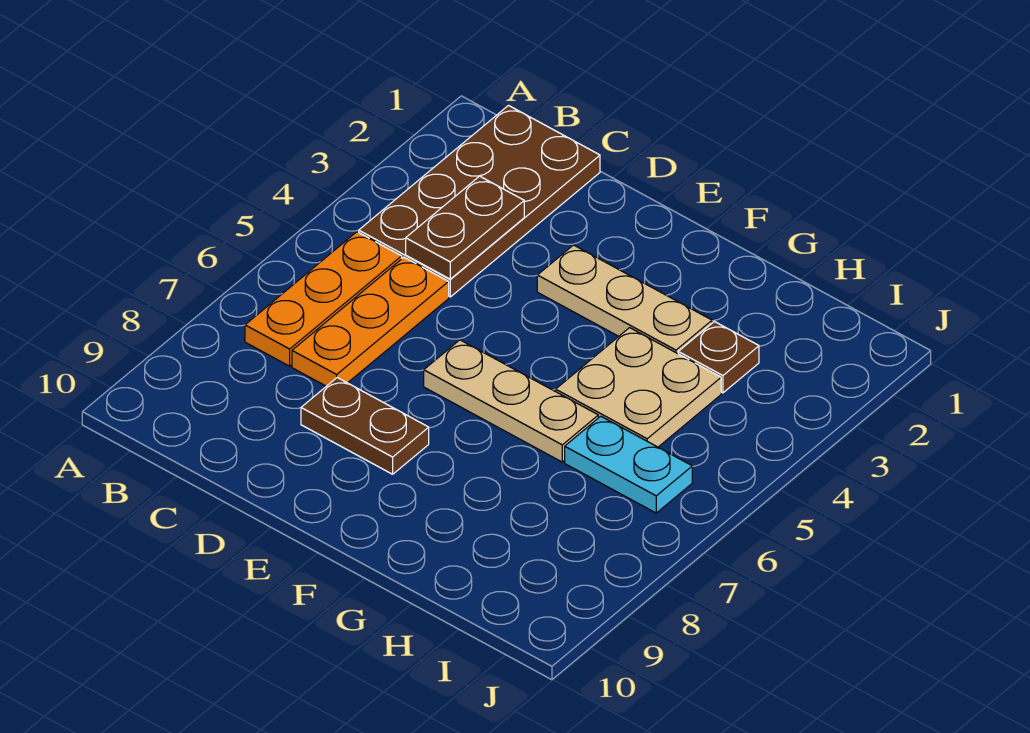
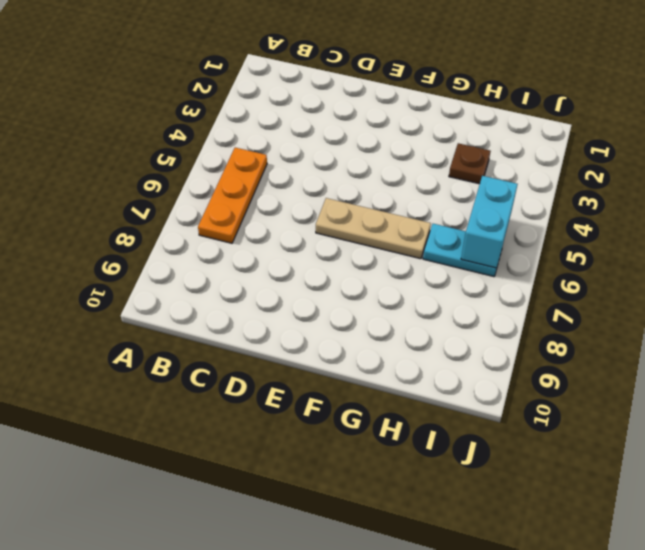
cyan brick I5:I6 level 2 -> none
none -> brown plate B1:C4 level 1
none -> orange plate C5:C7 level 1

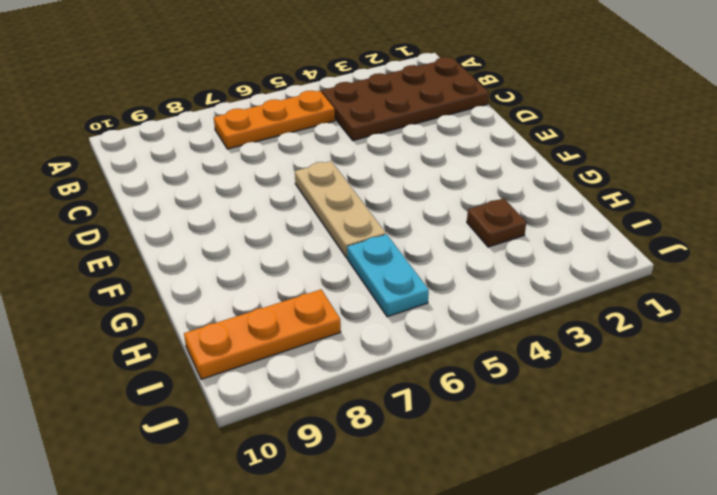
orange plate I8:I10 level 1 -> orange plate C5:C7 level 1
none -> brown plate D8:E8 level 1
none -> tan plate E3:G3 level 1

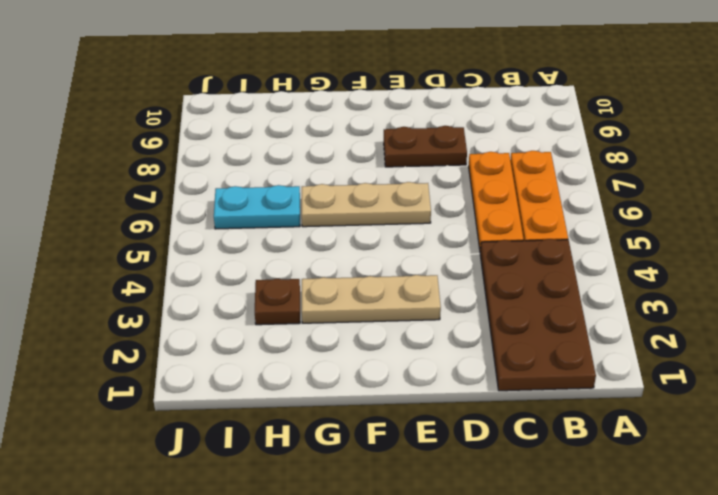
none -> tan plate G4:H5 level 1
none -> brown plate C3:C4 level 2

